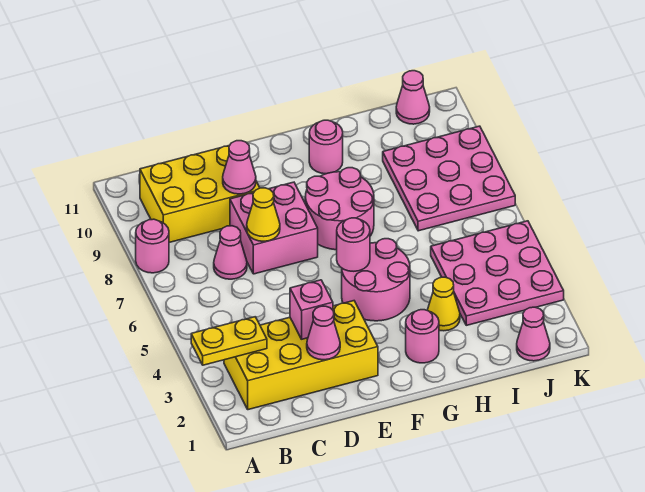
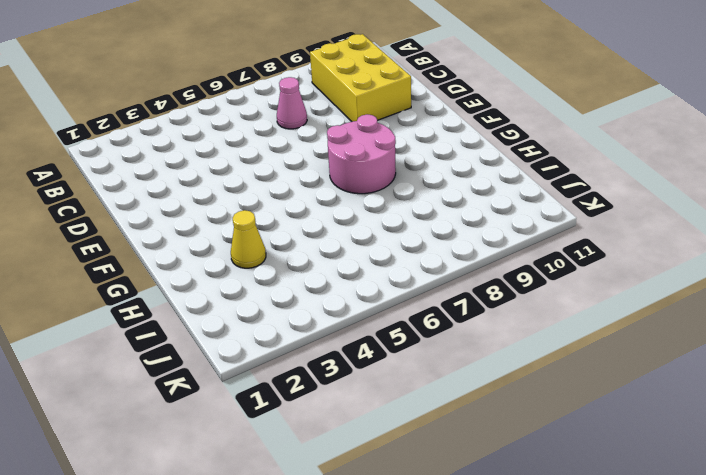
none -> pink round brick A8 level 1
none -> yellow brick B2:E3 level 1
none -> pink brick D7:E8 level 1

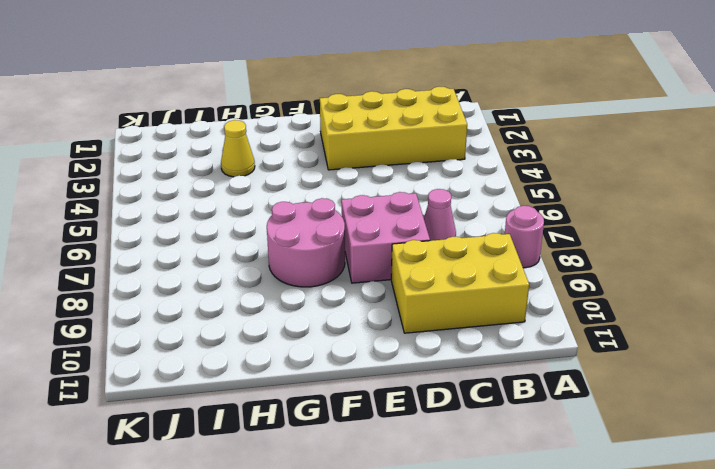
none -> pink round brick F4:G5 level 1
none -> pink round brick G2 level 1
none -> pink round brick G10 level 1

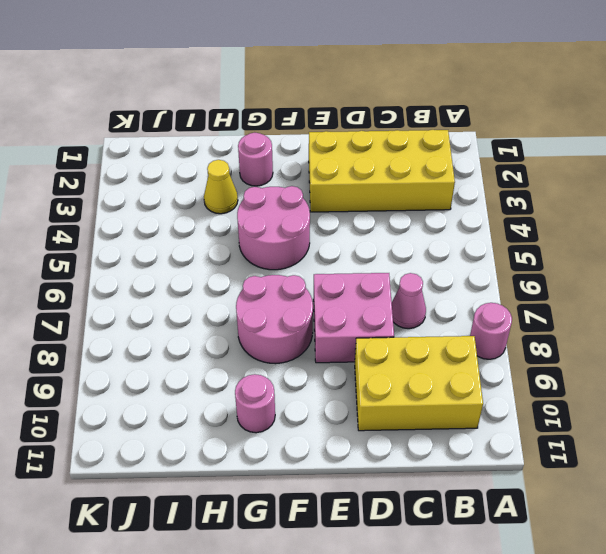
none -> pink plate I3:K5 level 1
none -> pink plate I7:K9 level 1
none -> pink cone J1 level 1

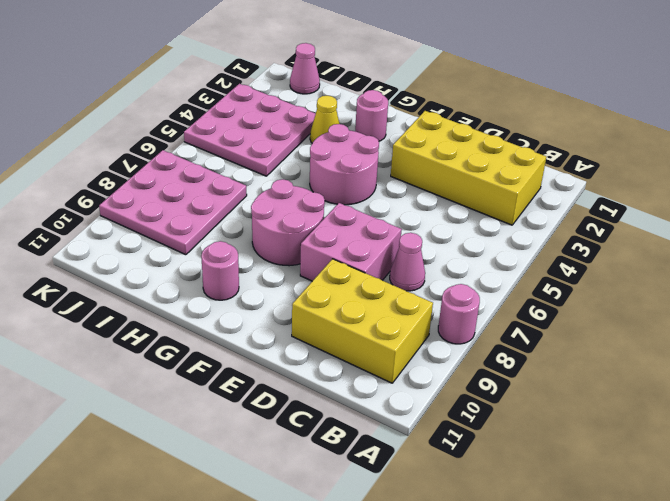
none -> pink cone J11 level 1
none -> yellow plate A3:B3 level 2
none -> pink cone D2 level 2

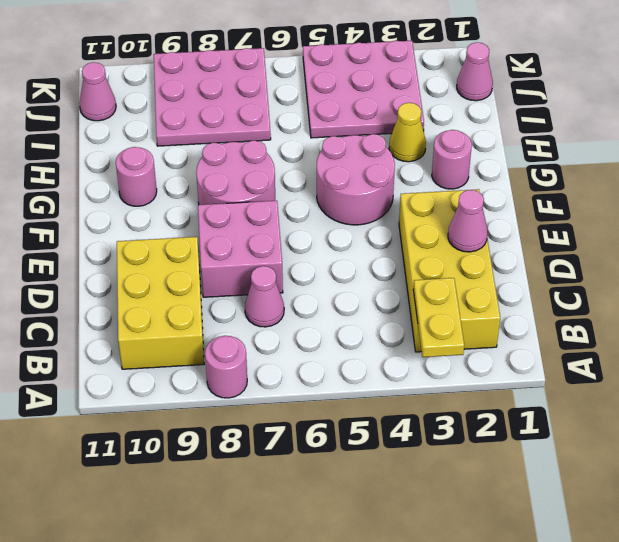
none -> pink brick D3 level 2
none -> yellow cone D7 level 2
none -> pink cone D9 level 2

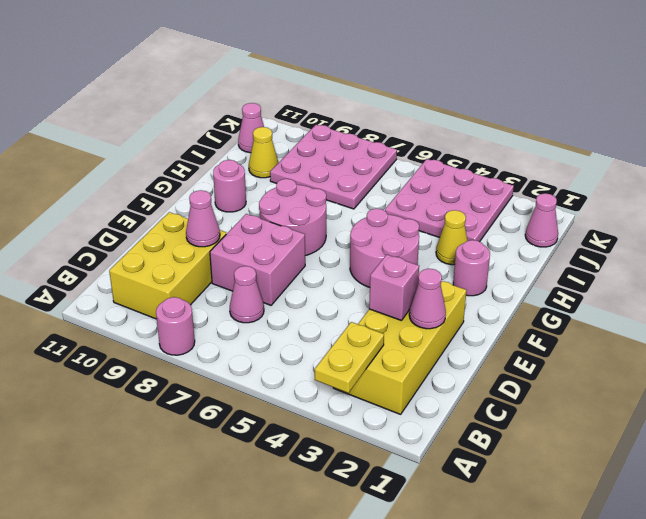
yellow cone I10 level 1 -> yellow cone D7 level 2
none -> pink round brick F5 level 2

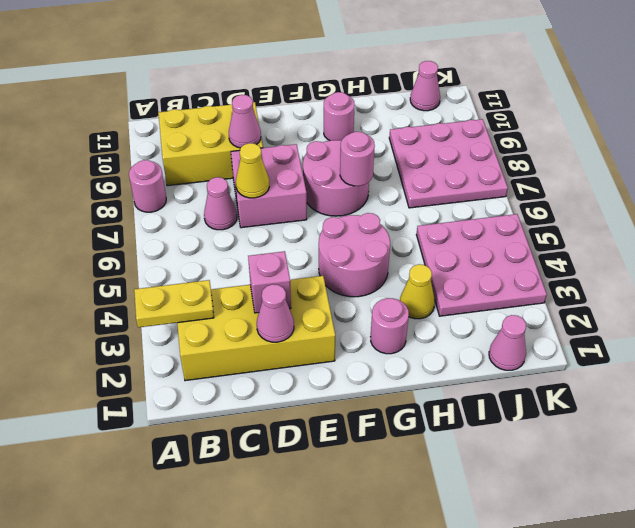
pink round brick G7 level 2 -> pink round brick F5 level 2

